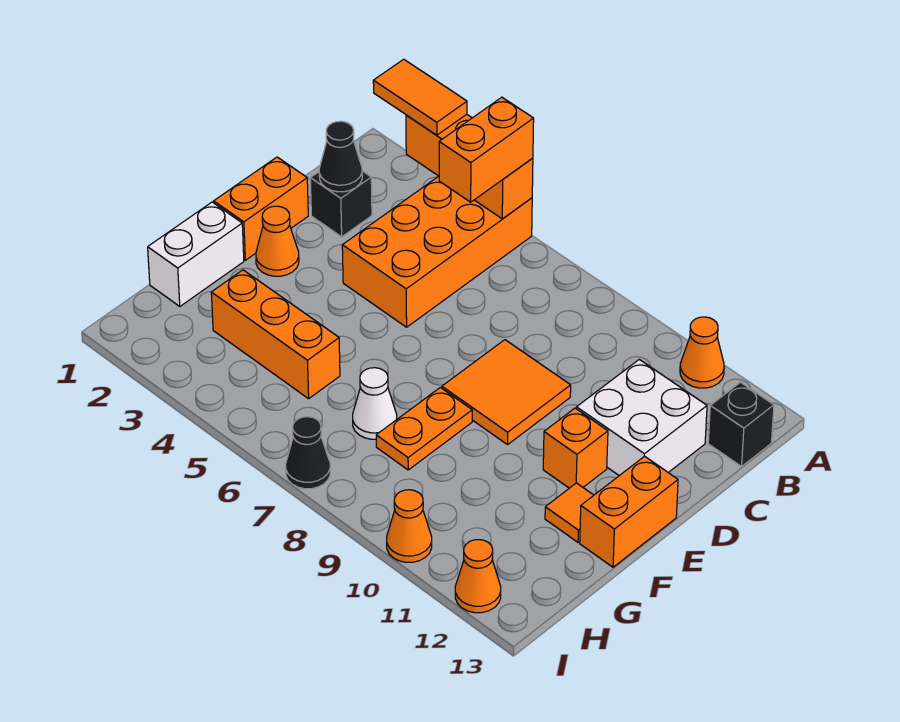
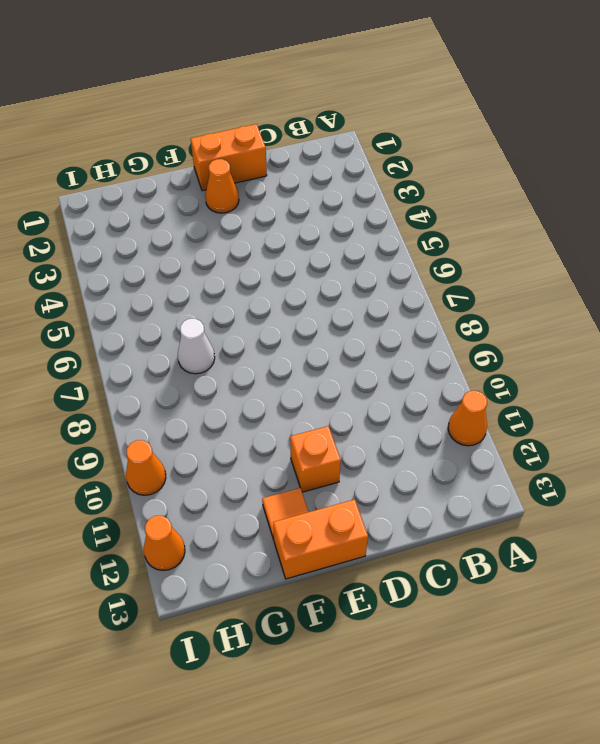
none -> orange brick A4:D5 level 1
none -> black brick B13 level 1
none -> black brick C2 level 1

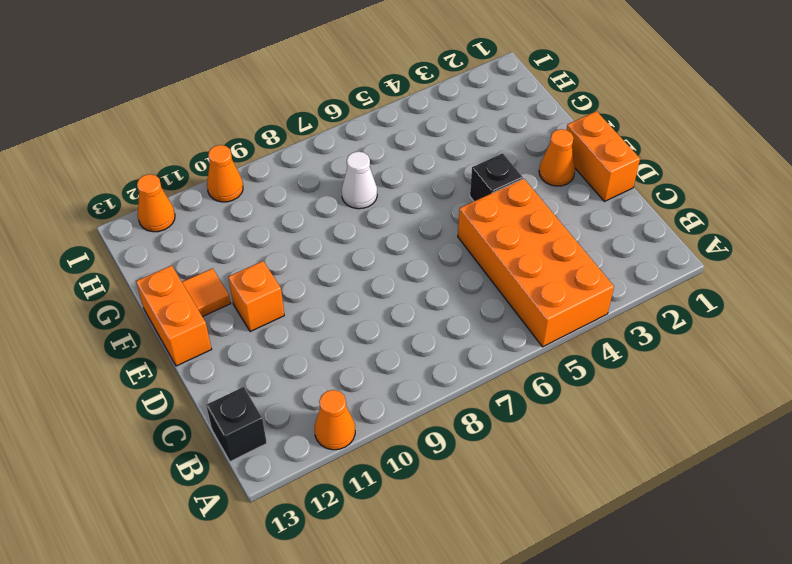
black brick E4 level 1 -> black brick C2 level 1
none -> white brick C11:D12 level 1
none -> orange tile D8:E9 level 1
none -> white brick F1:G1 level 1

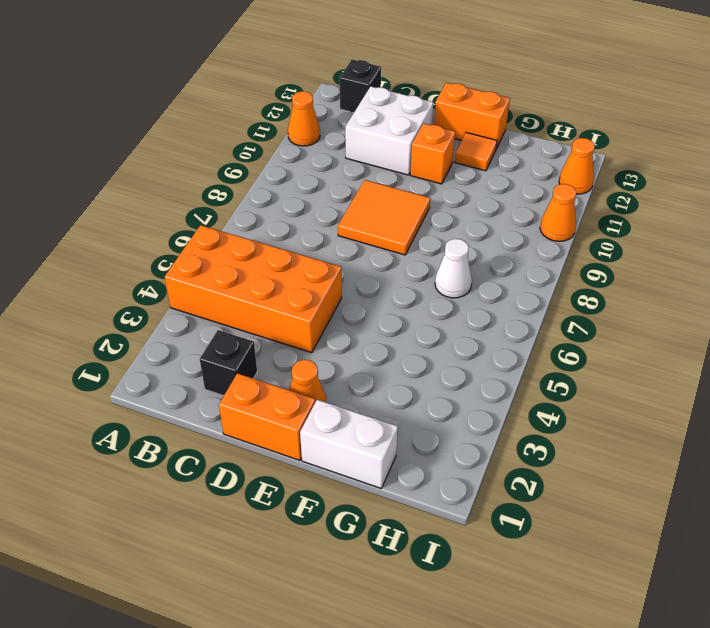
none -> orange plate F8:G8 level 1
none -> orange brick G3:G5 level 1
none -> black cone I7 level 1

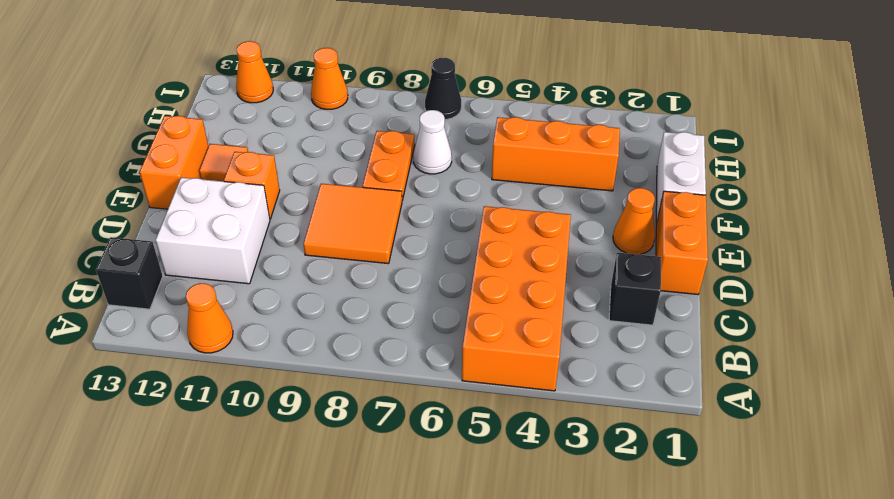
none -> orange brick A3:A5 level 2
none -> black cone C2 level 2
none -> orange tile A2:A3 level 3

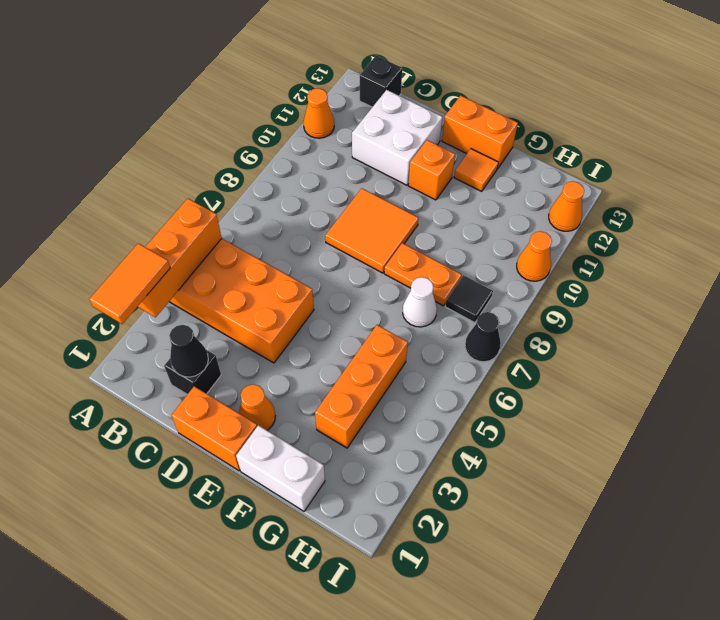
black tile H8 level 1 -> none
none -> orange brick A5:B5 level 3

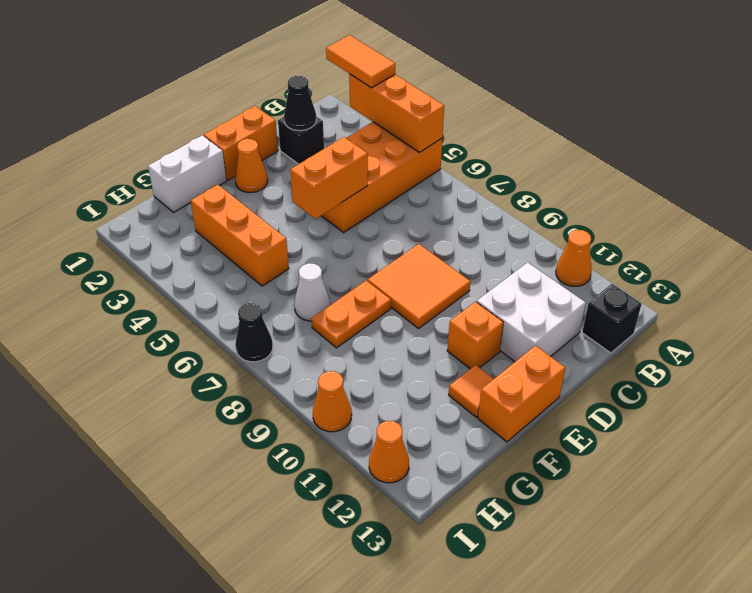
orange brick D5:E5 level 2 -> orange brick A5:B5 level 3

